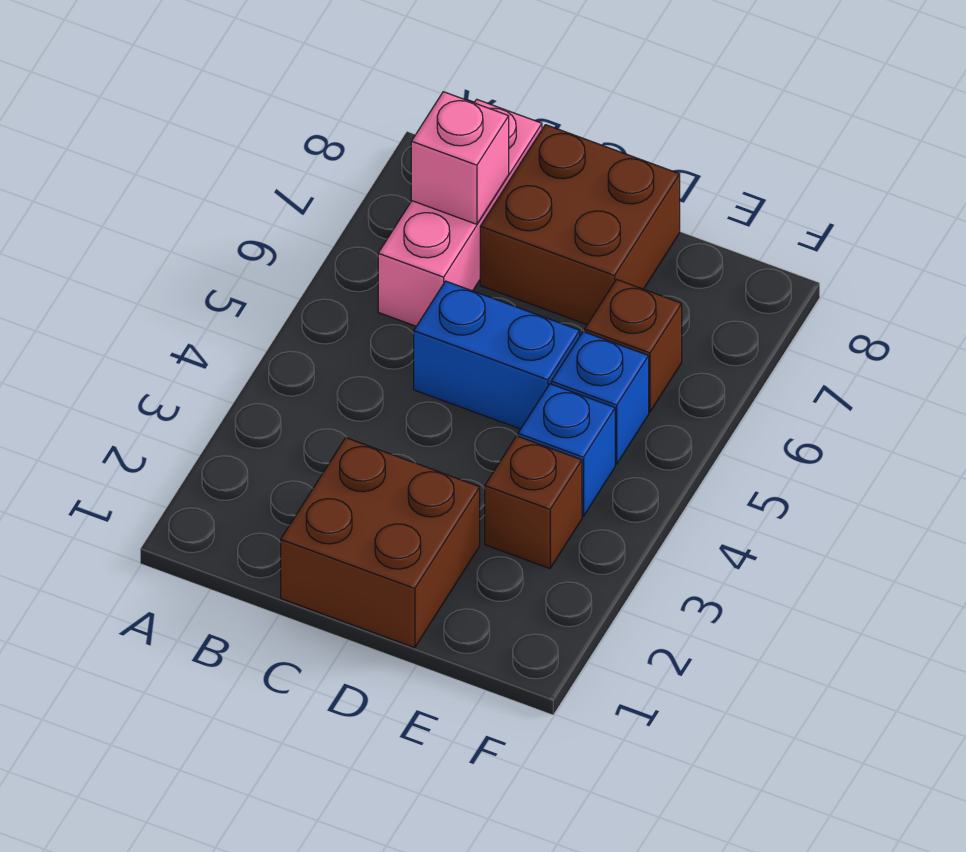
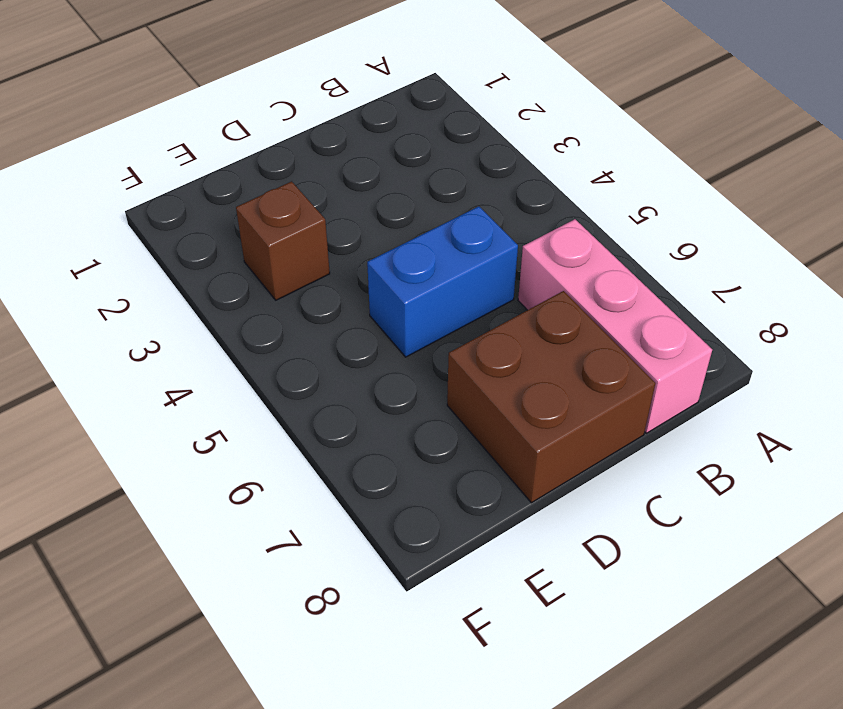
none -> brown brick C1:D2 level 1
none -> blue brick E4 level 1

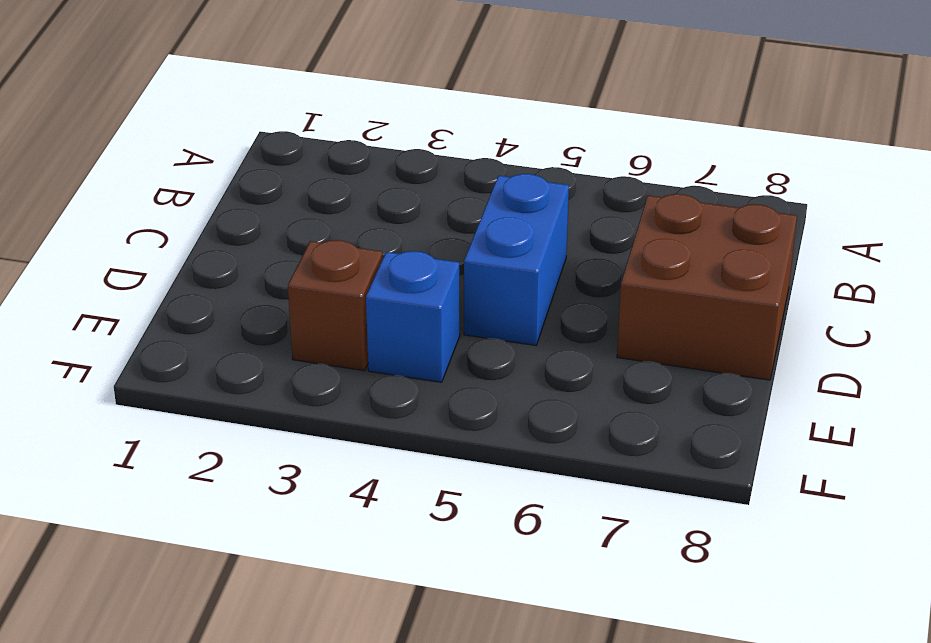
none -> pink brick B6:B8 level 1
none -> brown brick C1:D2 level 1

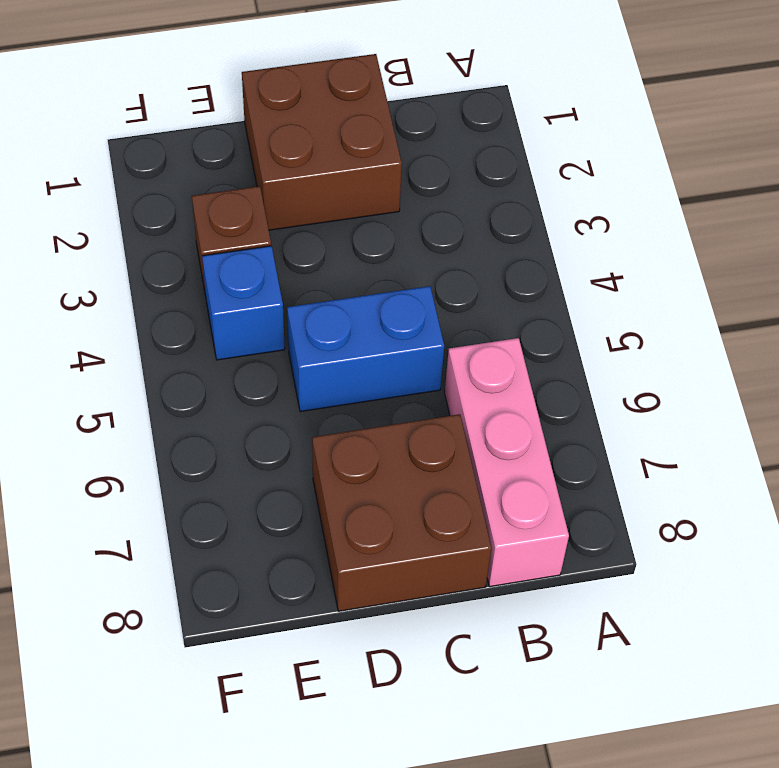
none -> blue brick E5 level 1
none -> brown brick E6 level 1

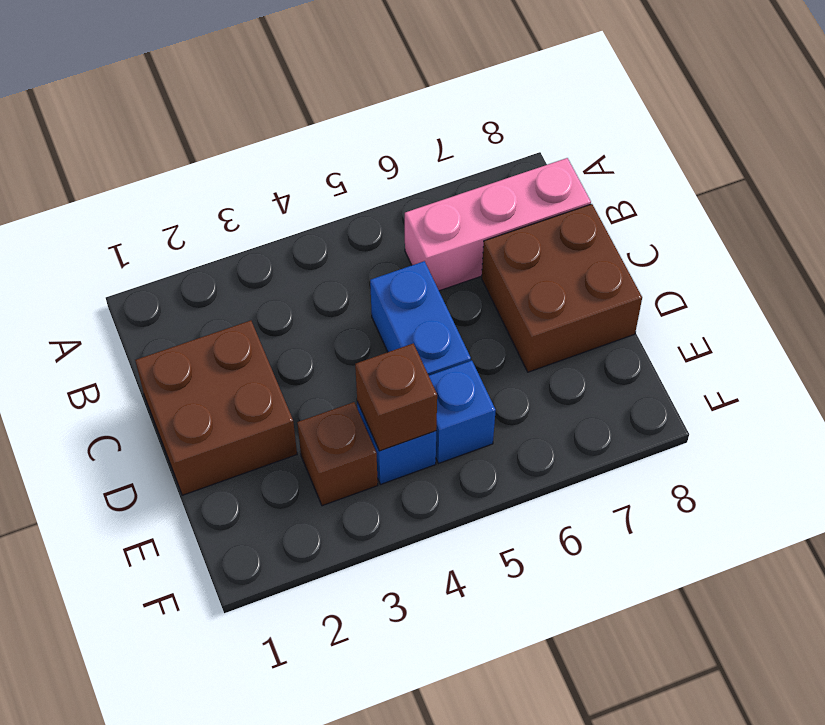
brown brick E4 level 2 -> brown brick E6 level 1
none -> pink brick B7 level 2

